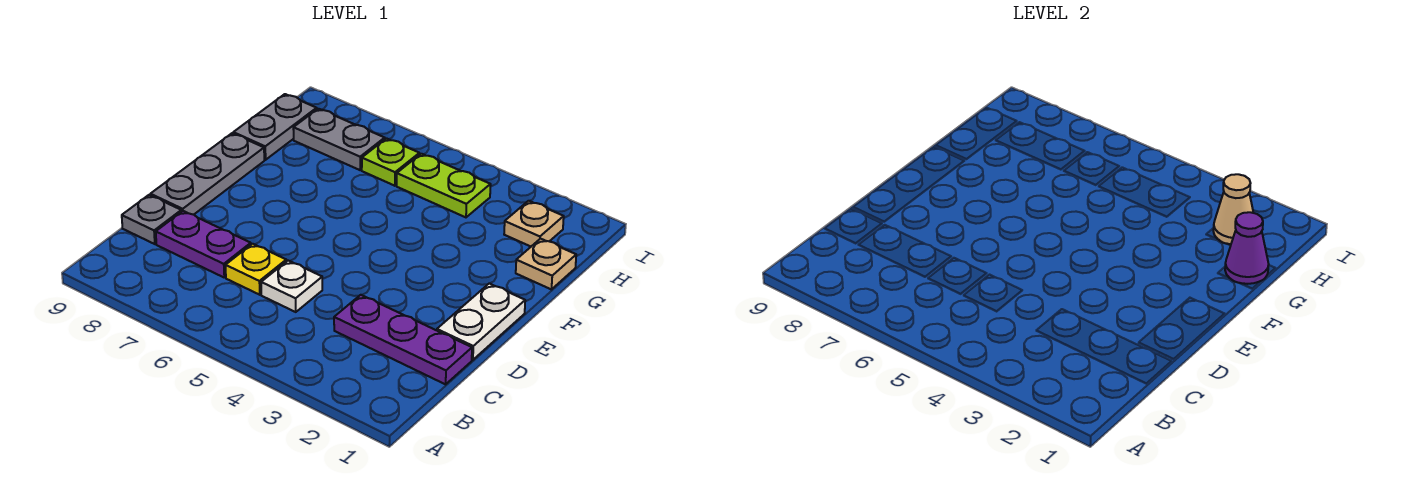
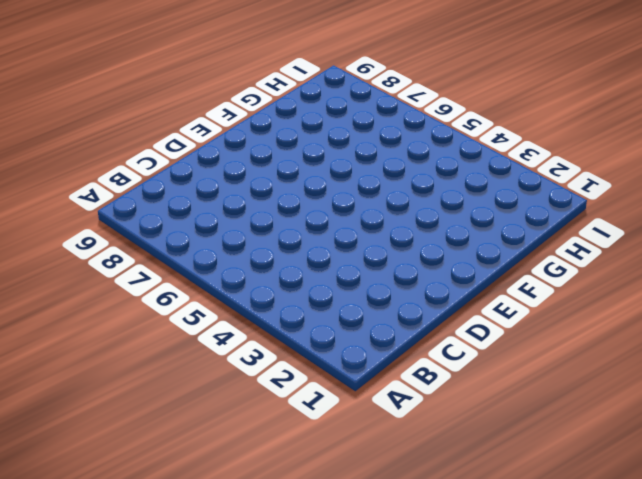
none -> purple plate C1:C3 level 1
none -> white plate C5 level 1
none -> yellow plate C6 level 1

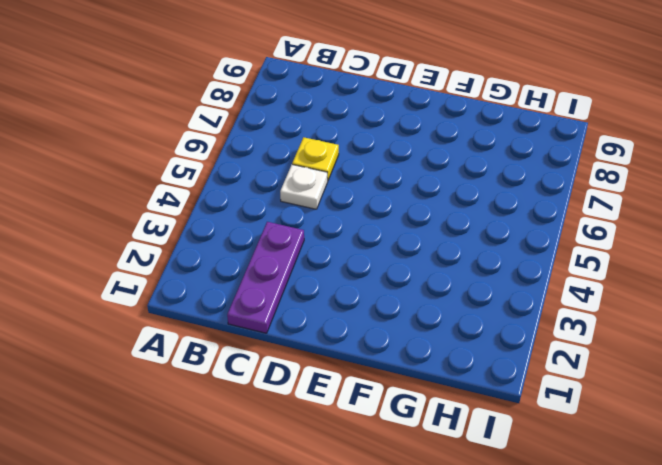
none -> purple plate C7:C8 level 1
none -> grey plate C9 level 1
none -> white plate D1:E1 level 1

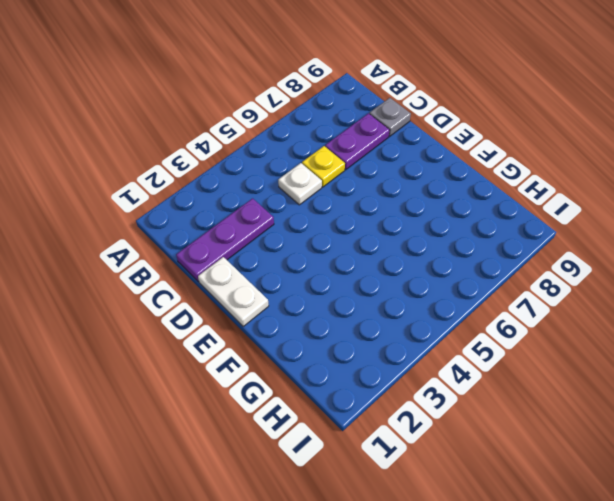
none -> grey plate D9:F9 level 1
none -> tan plate G1 level 1
none -> grey plate G9:H9 level 1

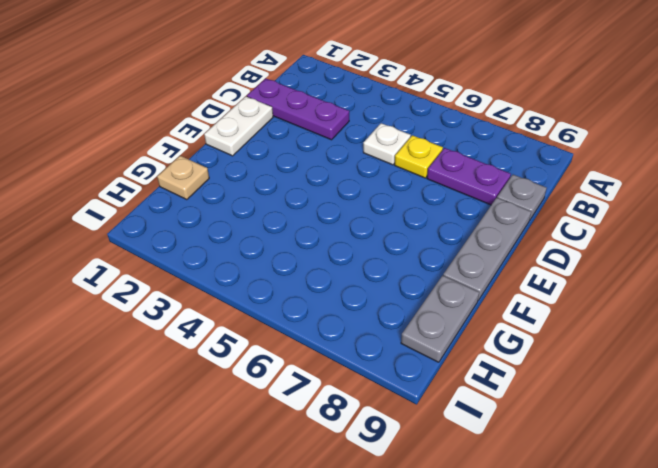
none -> tan plate H2 level 1
none -> lime plate H4:H5 level 1
none -> lime plate H6 level 1

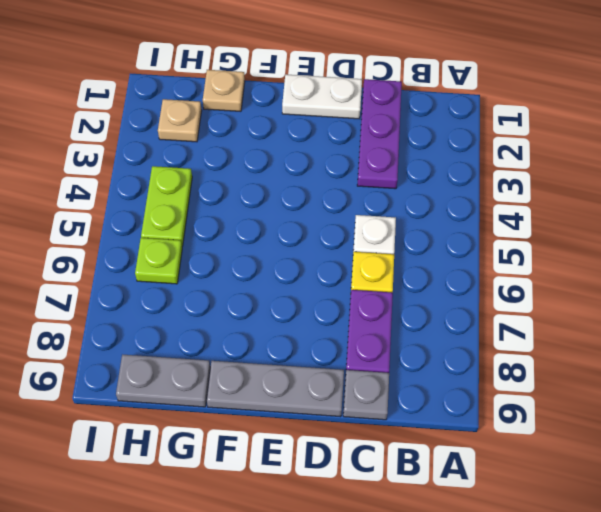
none -> grey plate H7:H8 level 1
none -> purple cone G1 level 2
none -> tan cone H2 level 2

